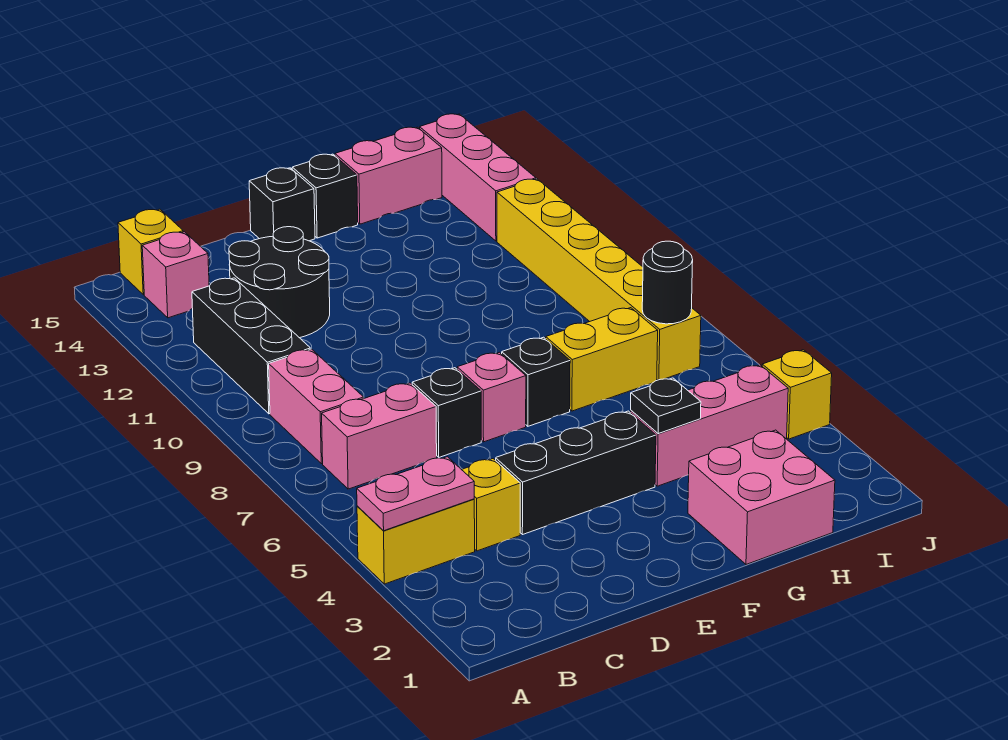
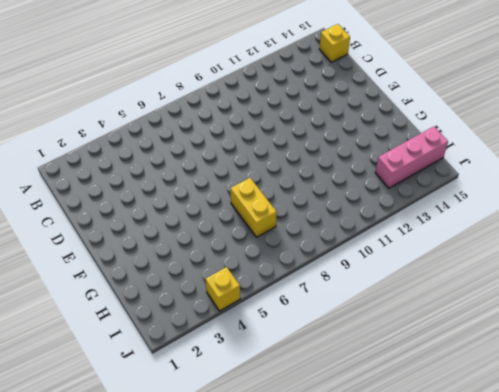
none -> yellow brick A4:B4 level 1
none -> pink brick B7:C7 level 1
none -> pink brick B8:B9 level 1

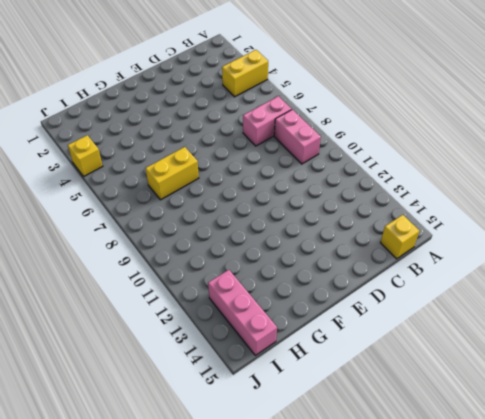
none -> black brick B10:B12 level 1
none -> pink brick B14 level 1
none -> yellow brick C4 level 1

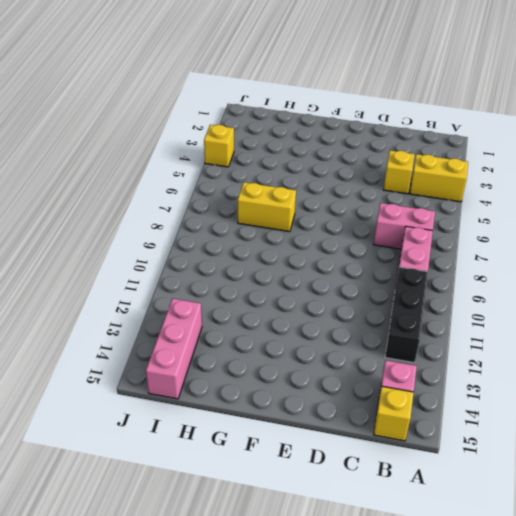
none -> black round brick C12:D13 level 1
none -> black brick D4:F4 level 1
none -> black brick D7 level 1

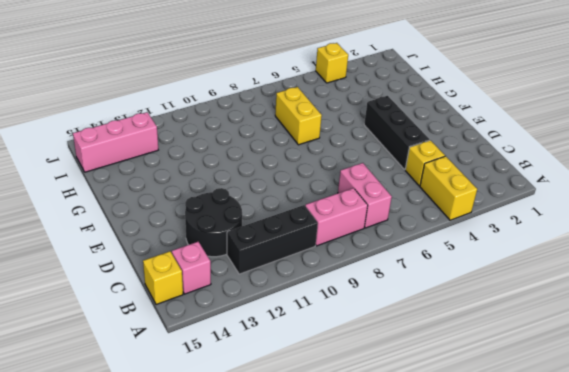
none -> black brick D7 level 1
none -> pink brick E7 level 1
none -> black brick E15 level 1

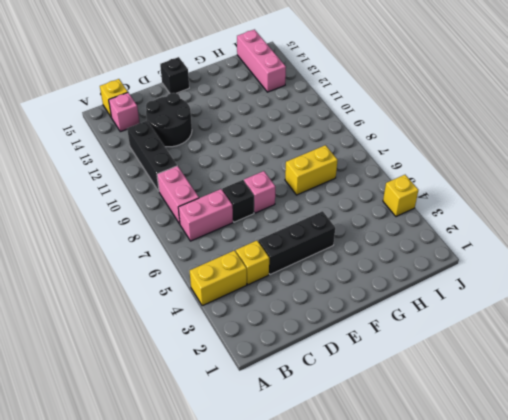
none -> black brick F7 level 1
none -> black brick F15 level 1
none -> pink brick G1:H2 level 1

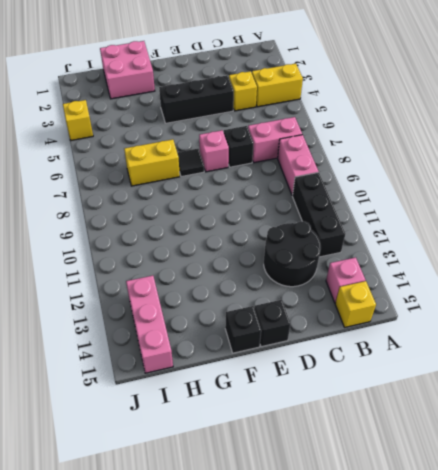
black tile F7 level 1 -> black brick F7 level 1
none -> pink brick G4:I4 level 1
none -> pink brick G15:H15 level 1
none -> yellow brick I7:I12 level 1

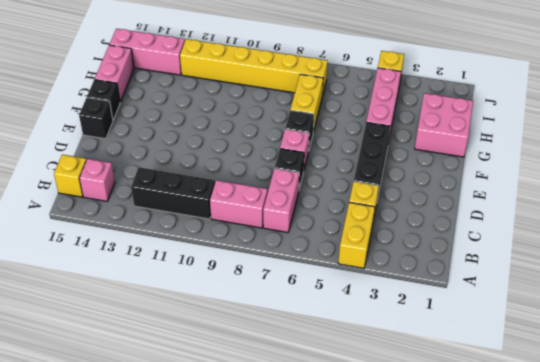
none -> black round brick C12:D13 level 1
none -> pink plate A4:B4 level 2
none -> black plate G4 level 2

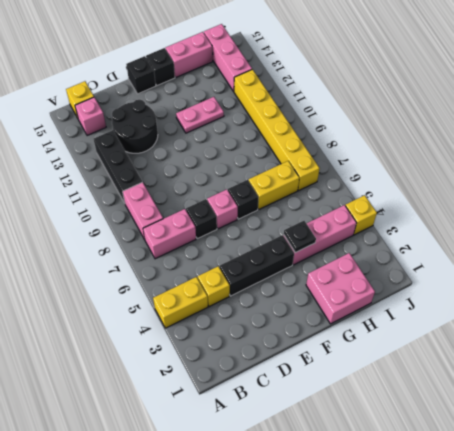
pink plate F12:G12 level 1 -> pink plate A4:B4 level 2
none -> black round brick I7 level 2

